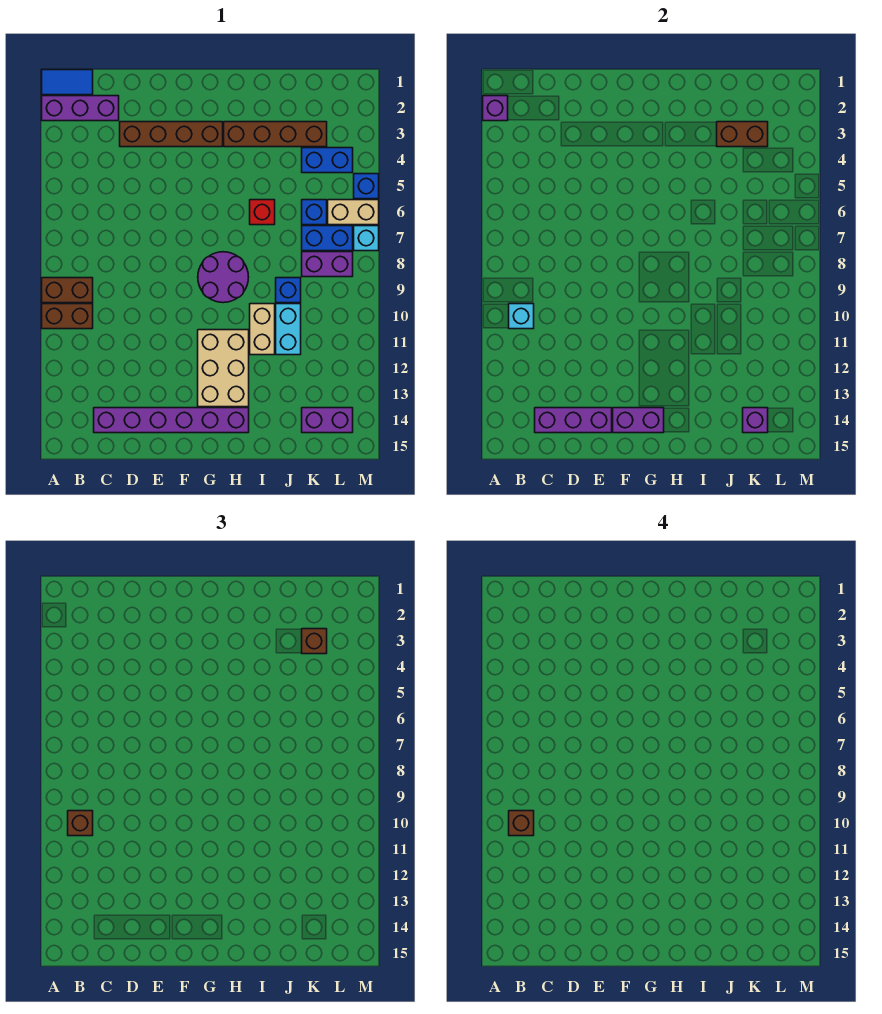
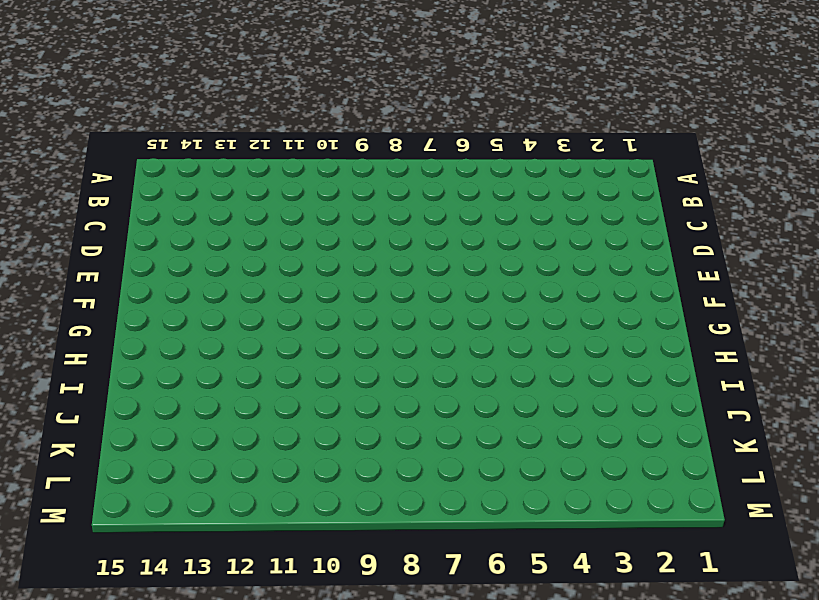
none -> blue tile A1:B1 level 1
none -> purple brick A2:C2 level 1
none -> brown brick A9:B9 level 1
none -> brown brick A10:B10 level 1

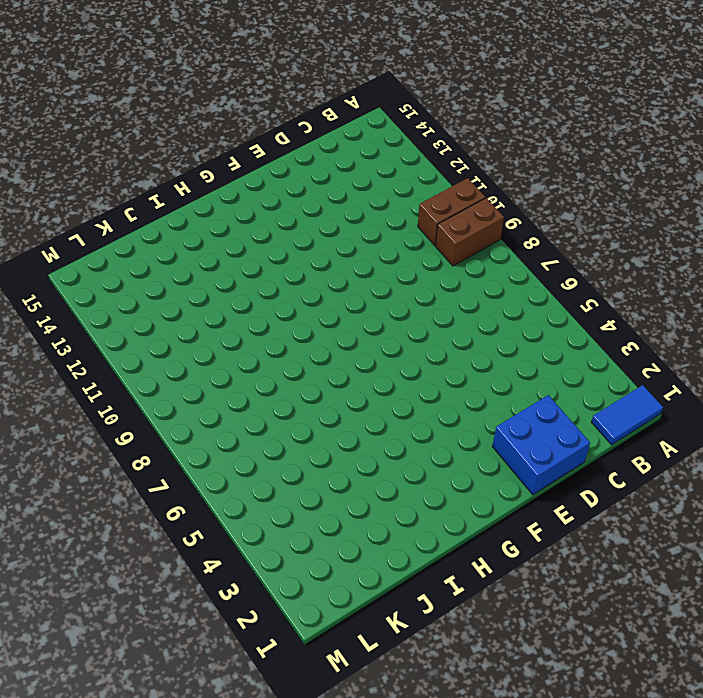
blue brick D1:E2 level 1 -> none
none -> purple brick A2:C2 level 1
none -> purple brick C14:H14 level 1
none -> brown brick D3:G3 level 1
none -> purple round brick G8:H9 level 1

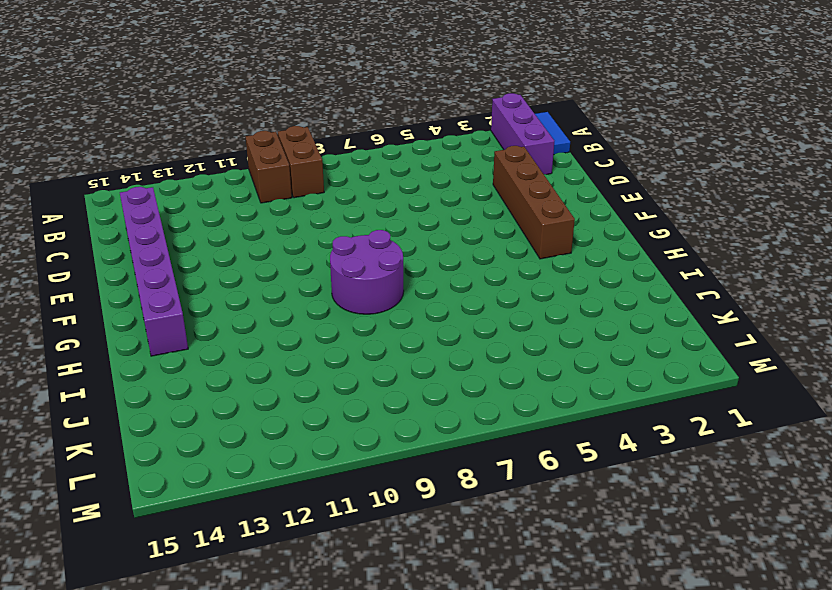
none -> tan brick G11:H13 level 1
none -> brown brick H3:K3 level 1
none -> red brick I6 level 1
none -> tan brick I10:I11 level 1

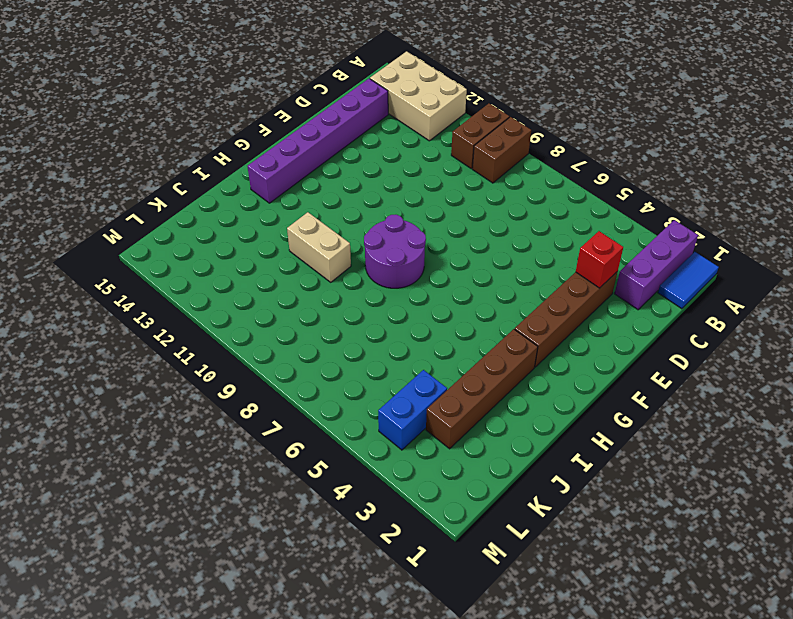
tan brick A12:B14 level 1 -> tan brick G11:H13 level 1
red brick D3 level 2 -> red brick I6 level 1
none -> blue brick J9 level 1
none -> cyan brick J10:J11 level 1
none -> blue brick K6 level 1
none -> blue brick K7:L7 level 1

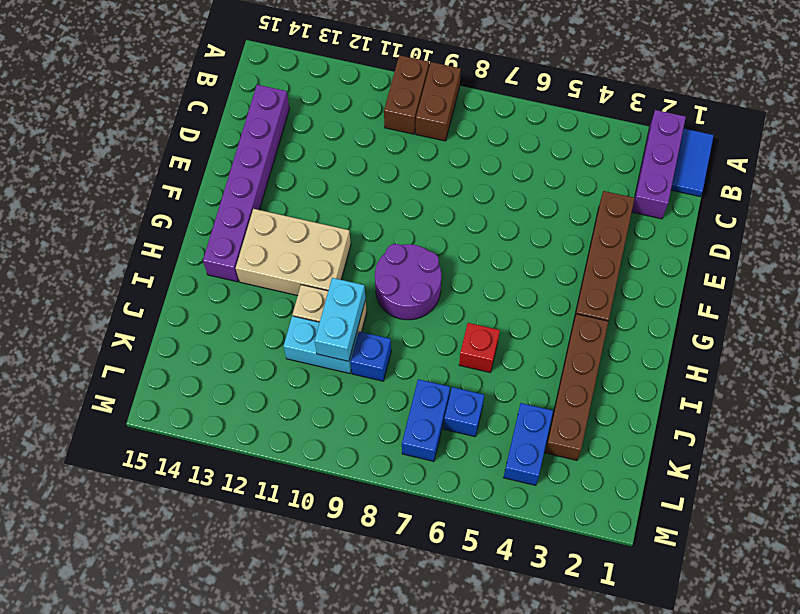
cyan brick I10:J10 level 2 -> none
none -> purple brick K8:L8 level 1
none -> purple brick K14:L14 level 1
none -> tan brick L6:M6 level 1
none -> blue brick M5 level 1

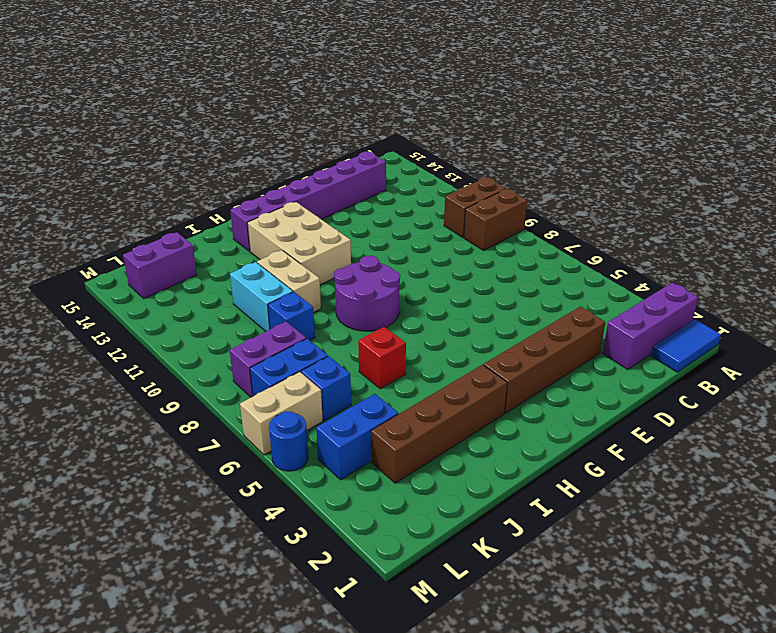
blue round brick M5 level 1 -> blue brick M5 level 1
none -> cyan brick M7 level 1
none -> purple brick A2 level 2
none -> cyan brick B10 level 2
none -> purple brick C14:E14 level 2

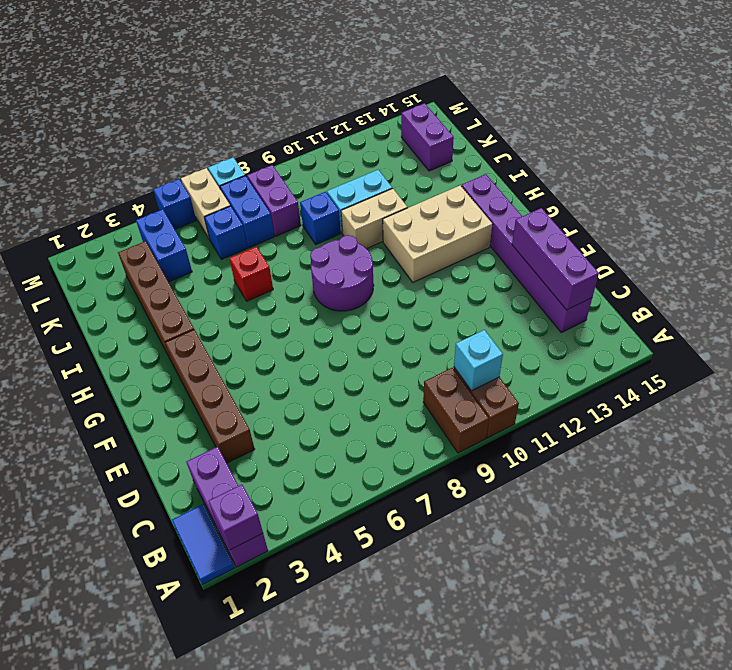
none -> purple brick F14:G14 level 2
none -> brown brick J3:K3 level 2
none -> purple brick K14 level 2
none -> brown brick B10 level 3

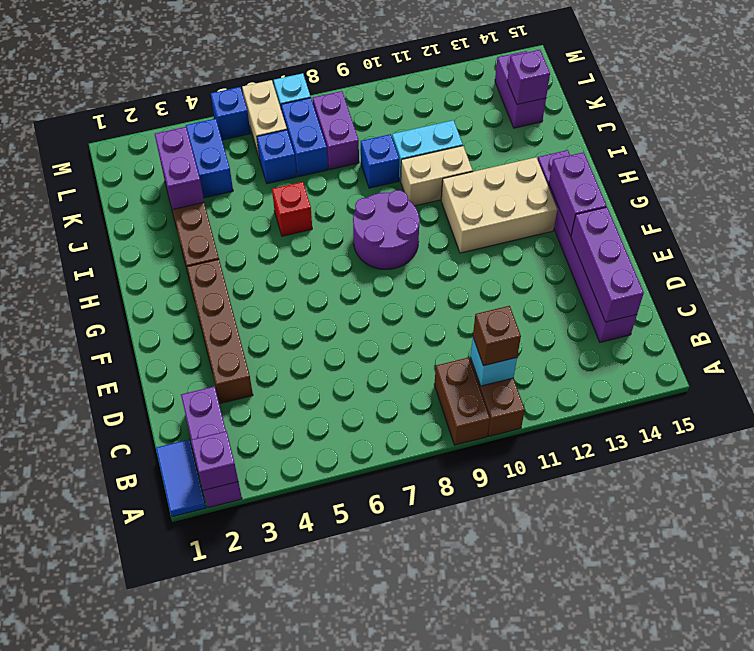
purple brick J3:K3 level 2 -> brown brick J3:K3 level 2
none -> brown brick K3 level 3
none -> brown brick B10 level 4

